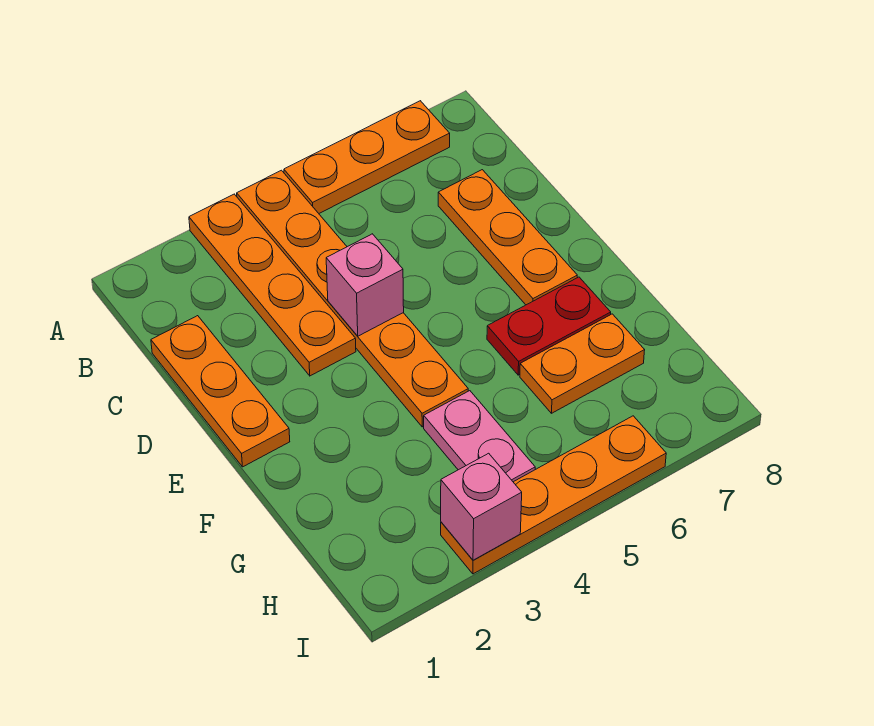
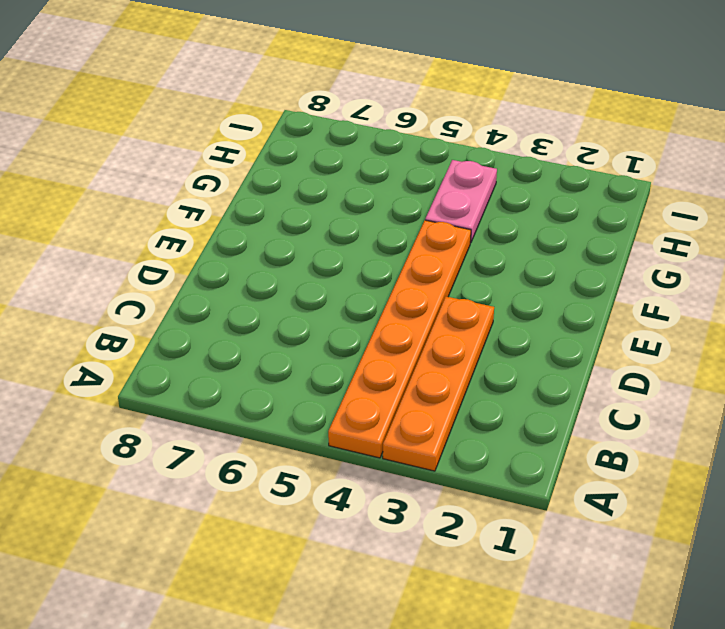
none -> orange plate A5:A7 level 1
none -> orange plate C1:E1 level 1

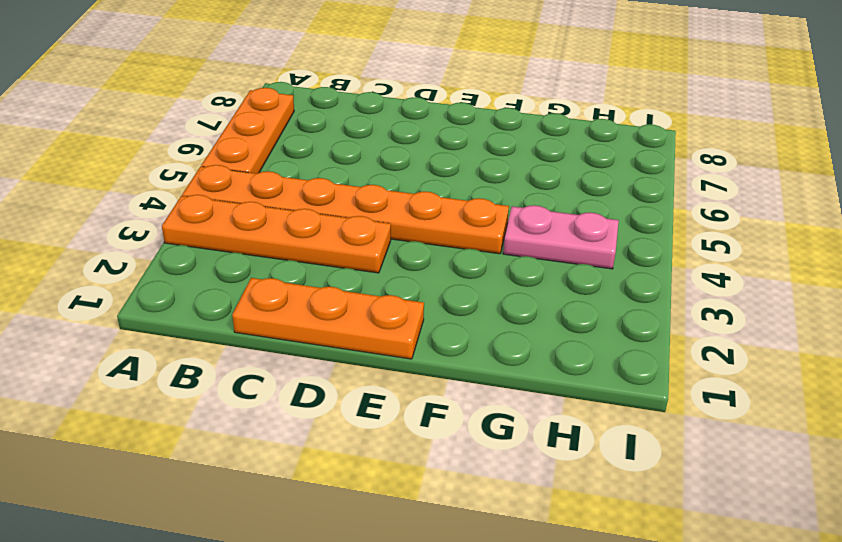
none -> orange plate C7:E7 level 1
none -> red plate F6:F7 level 1

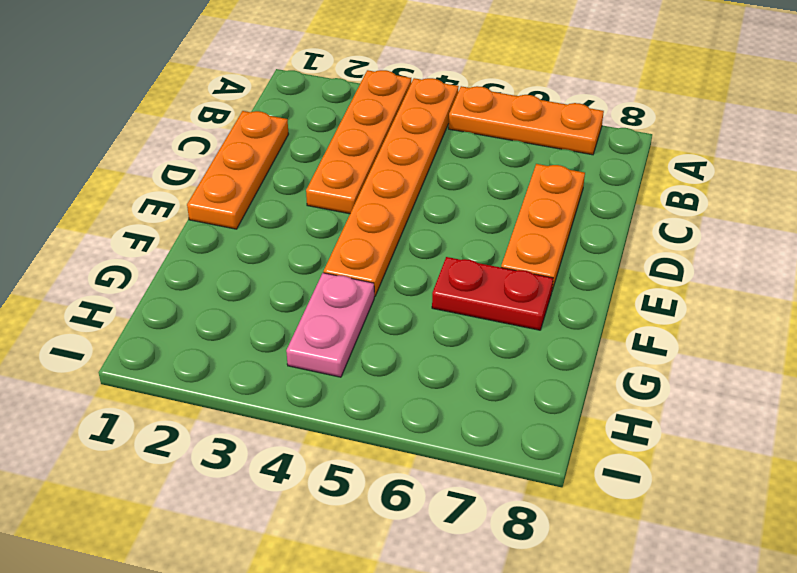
none -> orange plate G6:G7 level 1
none -> orange plate I3:I6 level 1

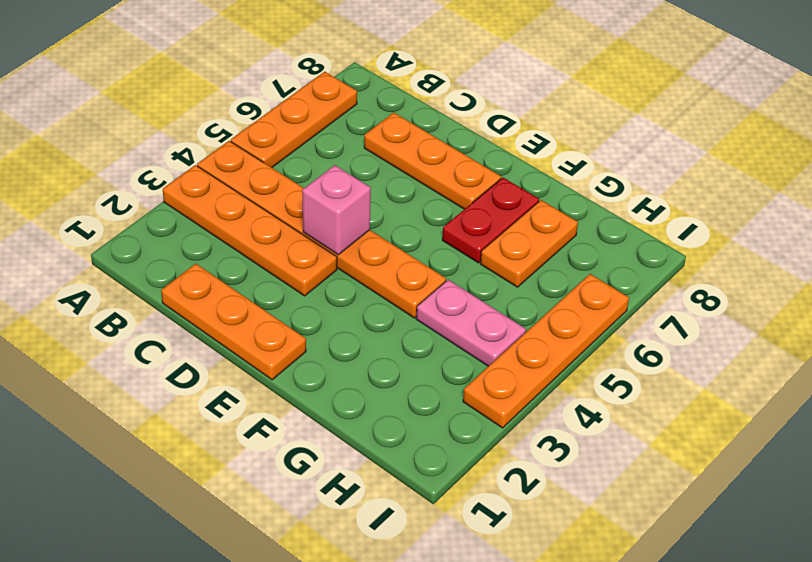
none -> pink brick I3 level 2

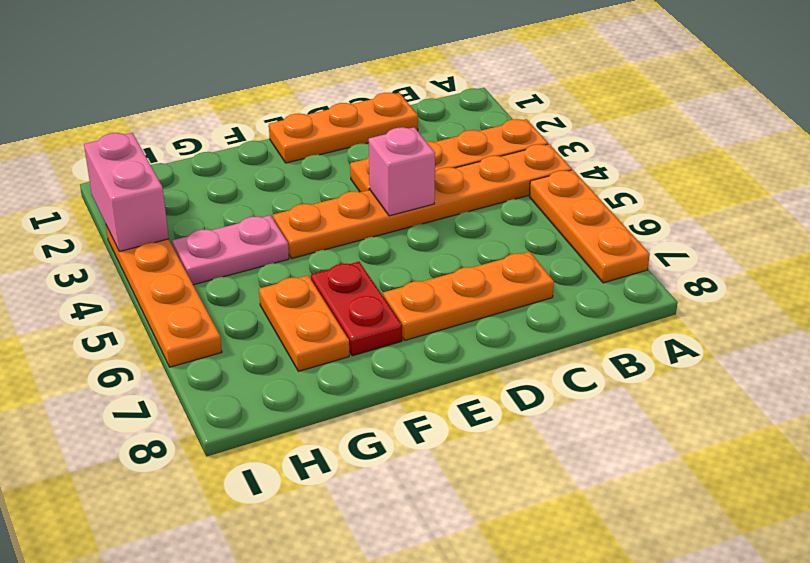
pink brick I2:I3 level 2 -> pink brick I3 level 2

